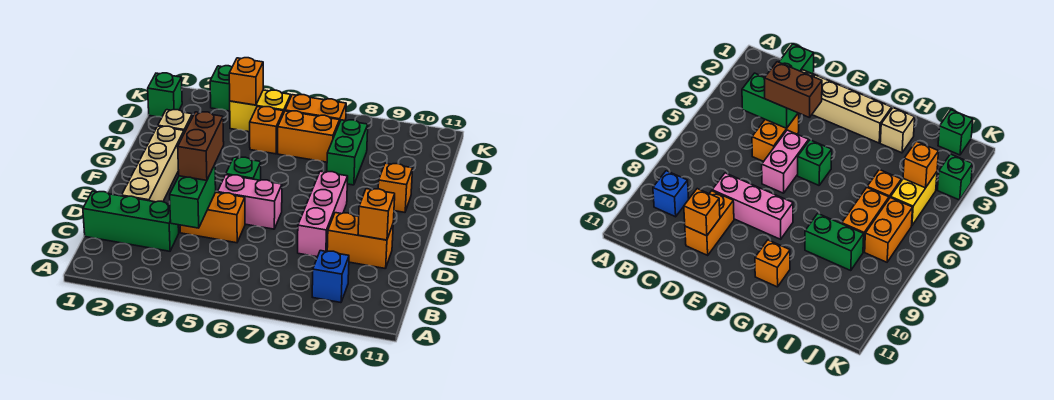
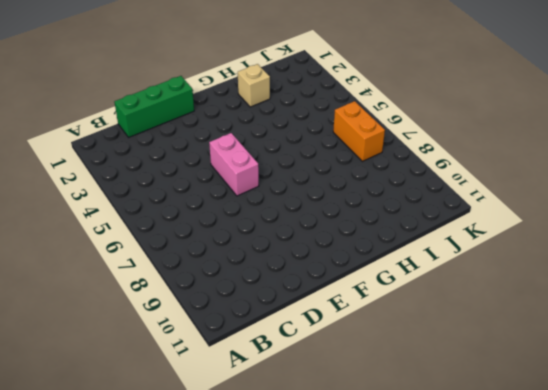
green brick C1:E1 level 1 -> green brick C1:C3 level 1
none -> blue brick B9 level 1
none -> tan brick D2:G2 level 1
none -> orange brick D4:D5 level 1

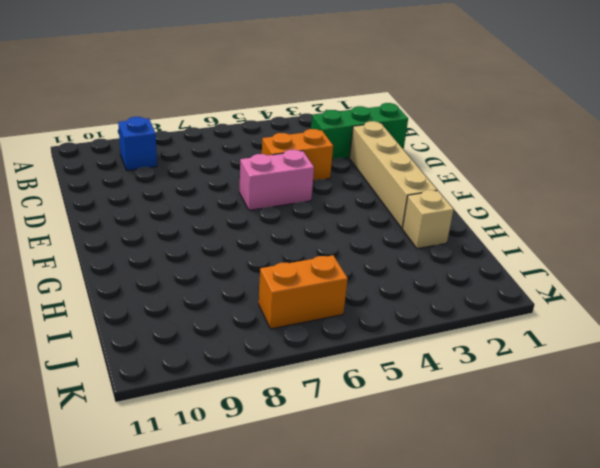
none -> pink brick D8:F8 level 1
none -> orange brick D9:D10 level 1
none -> green brick F5 level 1

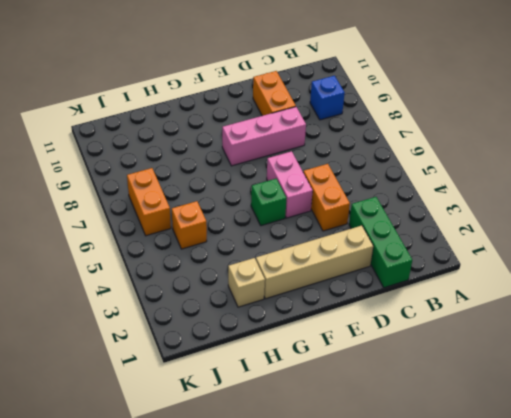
none -> orange brick G10 level 1
none -> green brick H8:I8 level 1
none -> orange brick I6:I7 level 1

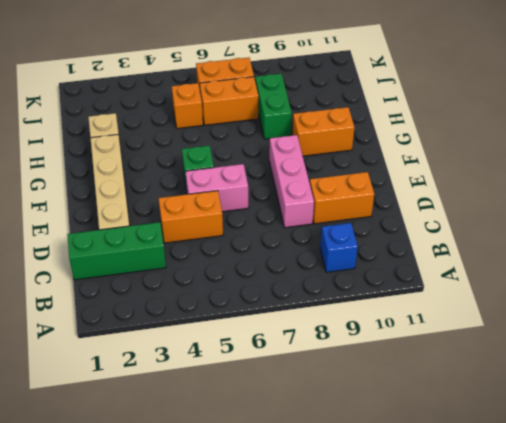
orange brick G9:G10 level 1 -> orange brick G10 level 1
none -> green brick J1 level 1
none -> yellow brick J4:J5 level 1
none -> green brick K3 level 1

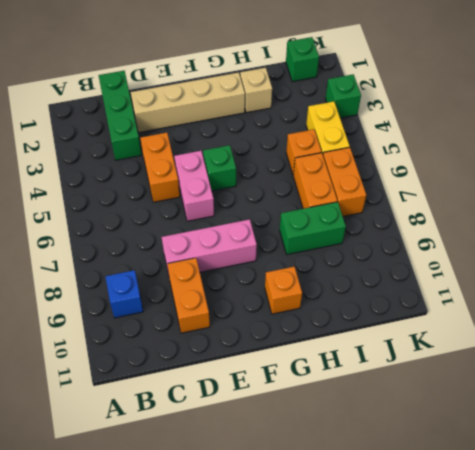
none -> green brick C4:D4 level 2
none -> orange brick D10 level 2
none -> orange brick J4 level 2

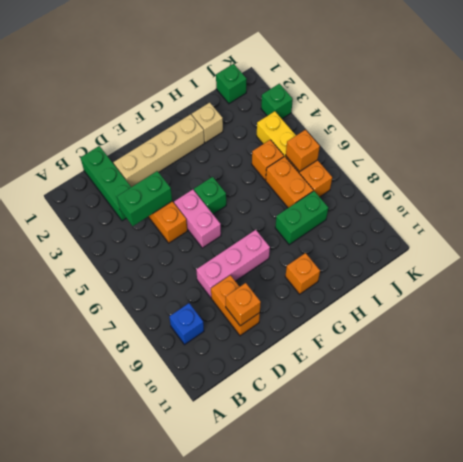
orange brick J6 level 2 -> orange brick J4 level 2
none -> brown brick D4:E4 level 3

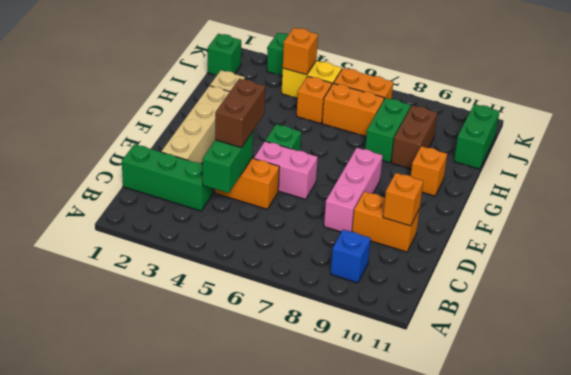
brown brick H9:I9 level 1 -> none
green brick I11:J11 level 1 -> none

